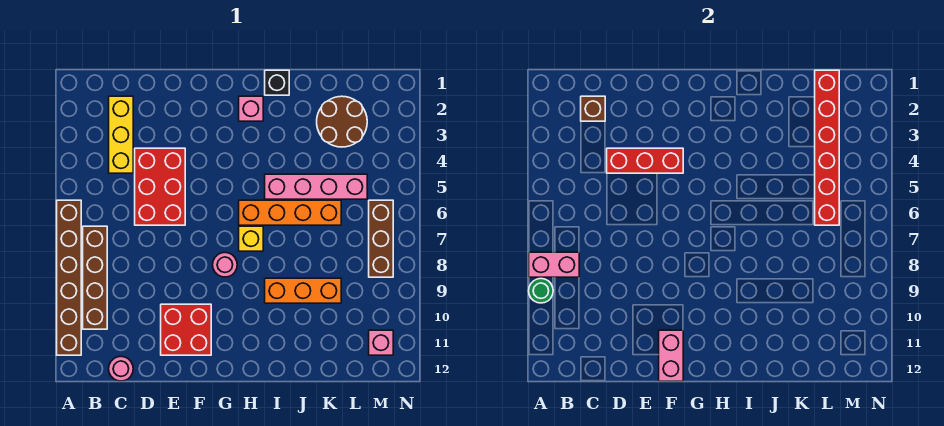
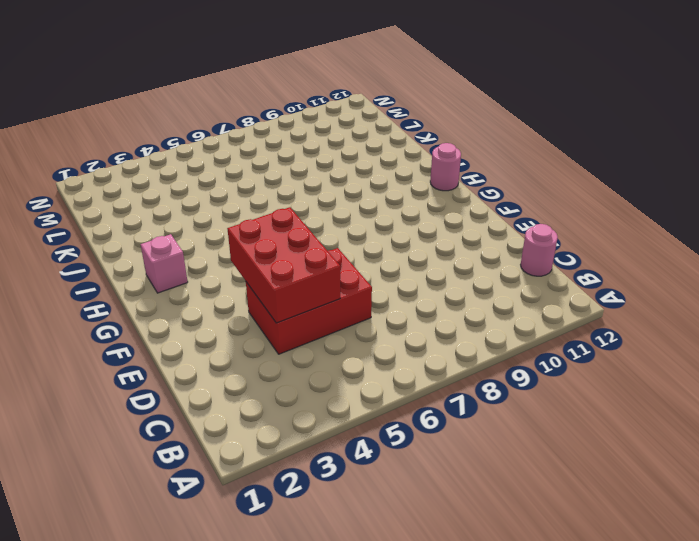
red brick D4:F5 level 2 -> red brick D4:F4 level 2
pink round brick H12 level 1 -> pink round brick G8 level 1
none -> brown brick A6:A11 level 1
none -> brown brick B7:B10 level 1
none -> yellow brick C2:C4 level 1

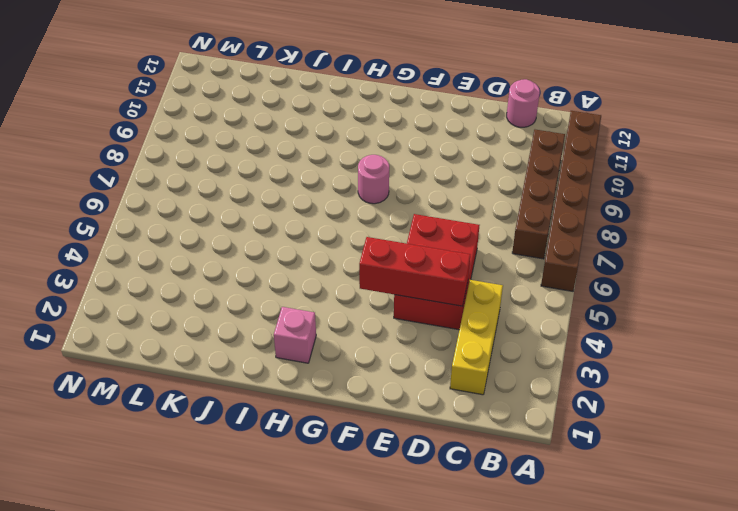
none -> red brick E10:F11 level 1
none -> orange brick H6:K6 level 1
none -> yellow brick H7 level 1

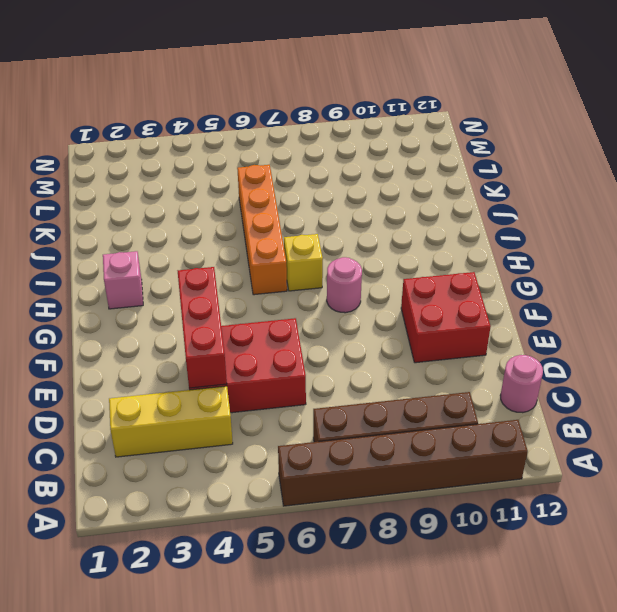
none -> black brick I1 level 1
none -> pink brick I5:L5 level 1
none -> orange brick I9:K9 level 1

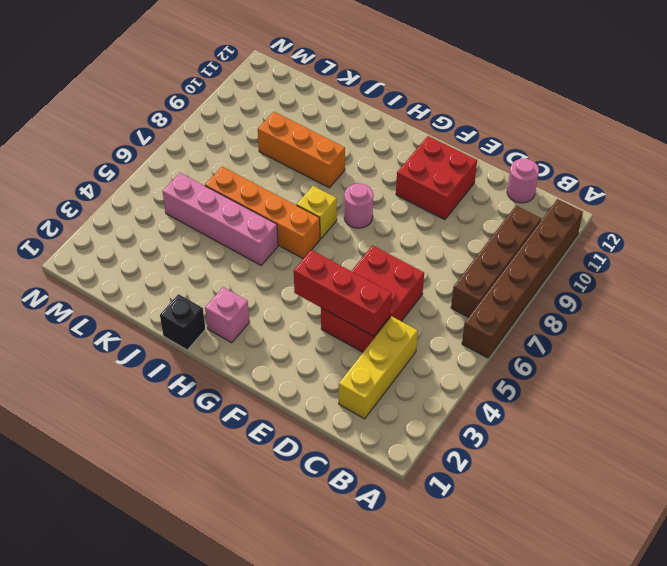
none -> brown round brick K2:L3 level 1
none -> brown brick M6:M8 level 1
none -> pink brick M11 level 1

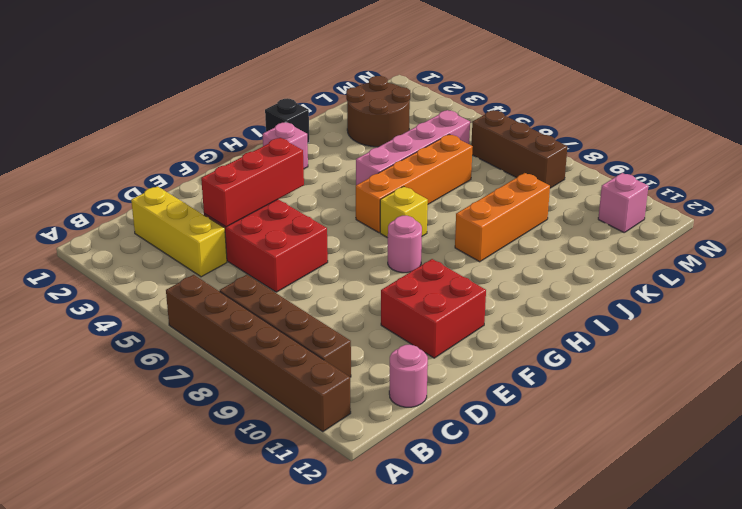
none -> pink brick A8:B8 level 2
none -> green round brick A9 level 2
none -> brown brick C2 level 2

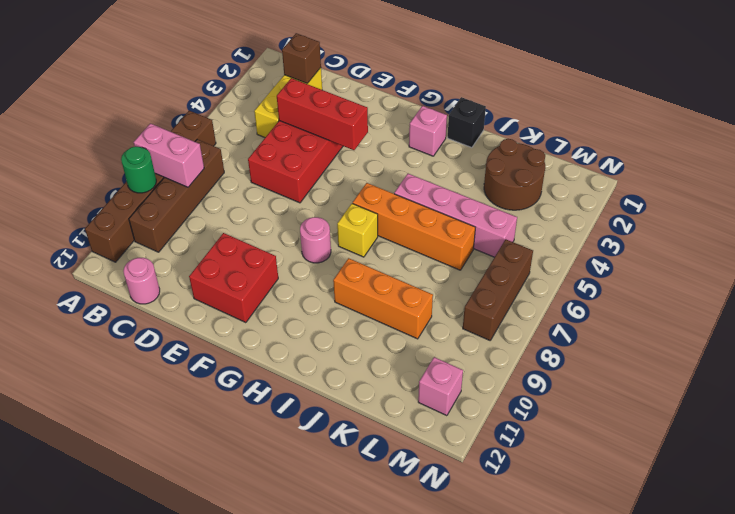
none -> pink brick F11:F12 level 2
none -> red brick L1:L6 level 2

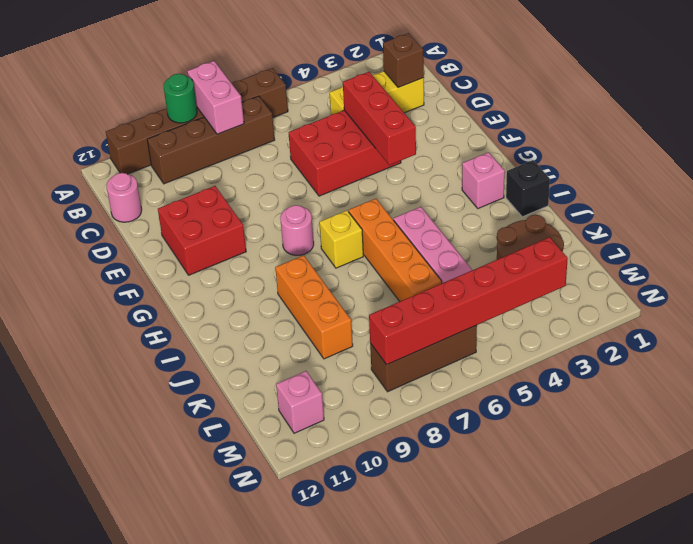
red brick M3:M8 level 2 -> red brick L1:L6 level 2
none -> pink brick F11:F12 level 2

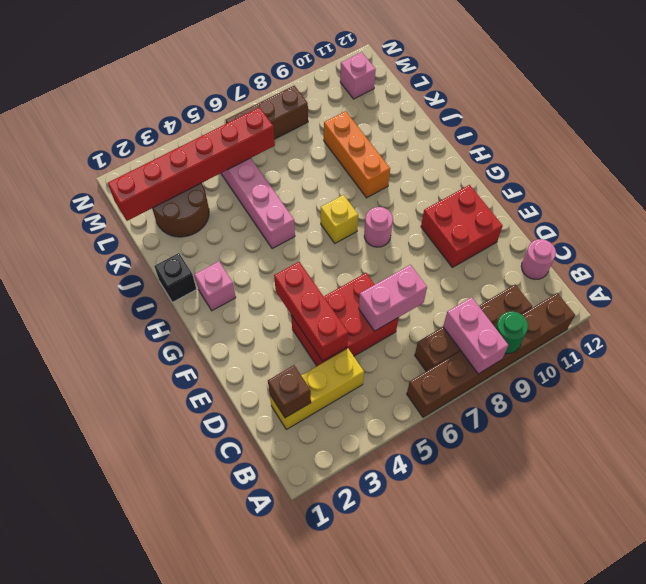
pink brick D6:D7 level 2 -> pink brick F11:F12 level 2
none -> orange brick H6:K6 level 1

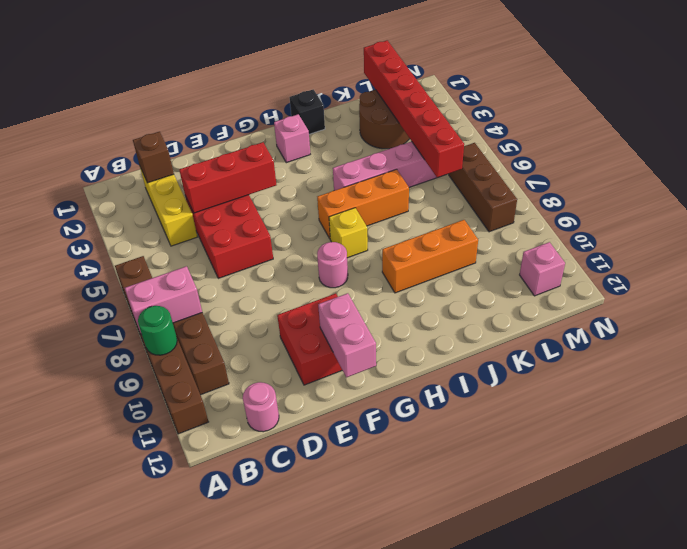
orange brick H6:J6 level 1 -> orange brick H6:K6 level 1

